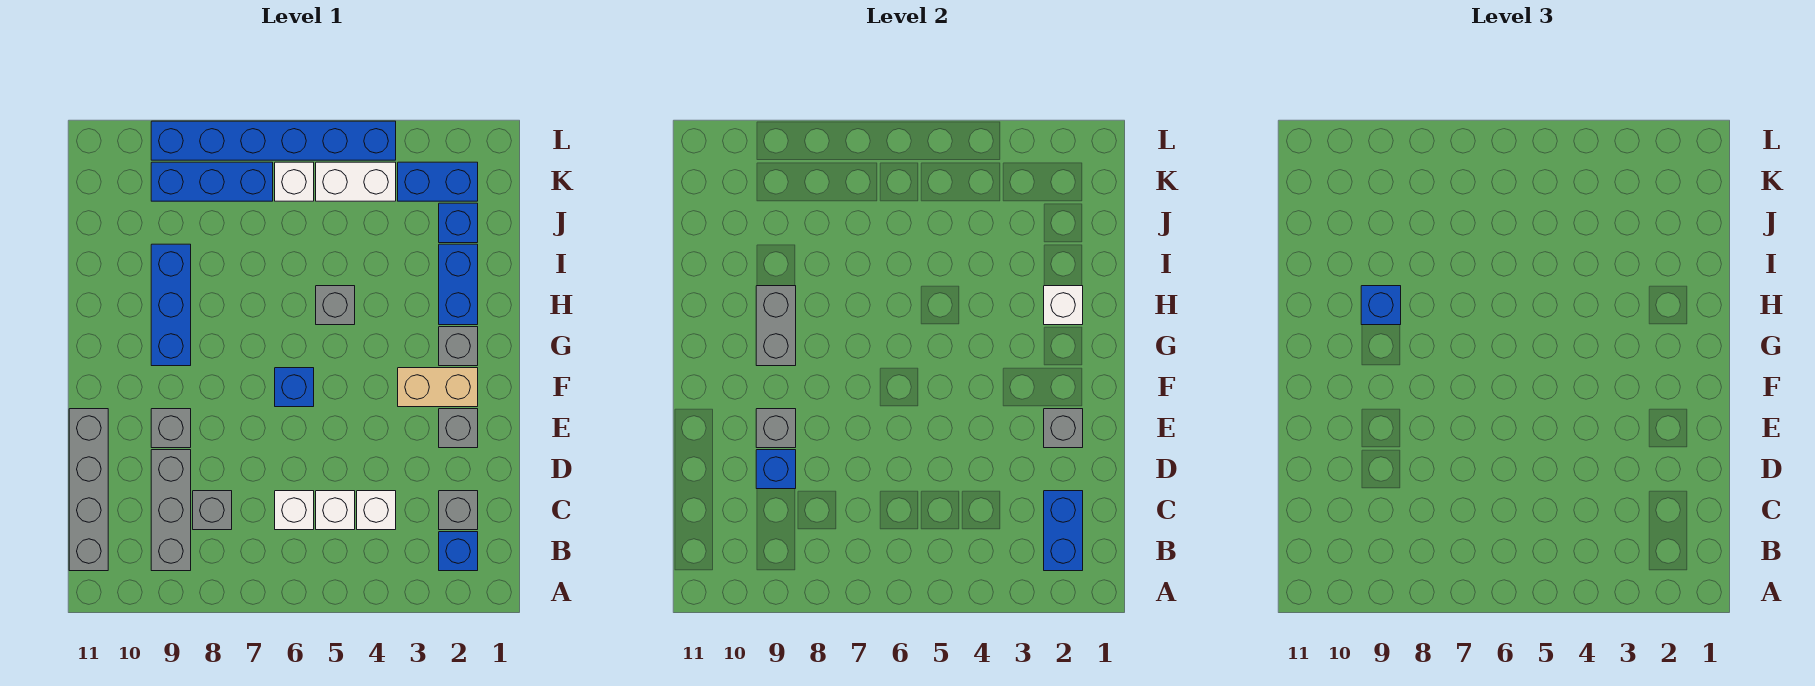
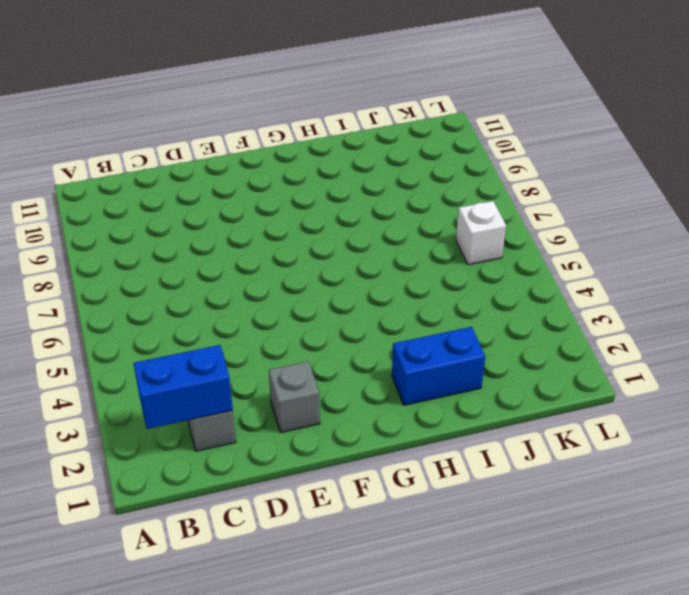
none -> blue brick B2 level 1
none -> grey brick B9:D9 level 1
none -> grey brick B11:E11 level 1

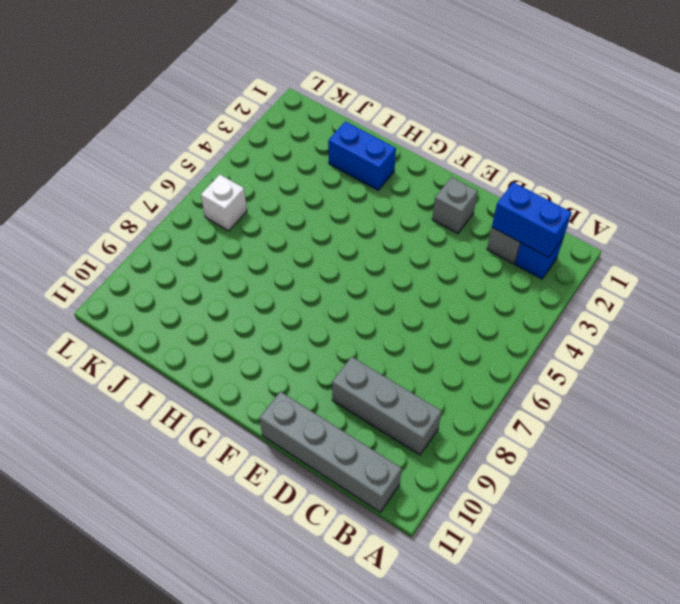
none -> white brick C4 level 1
none -> white brick C5 level 1
none -> white brick C6 level 1

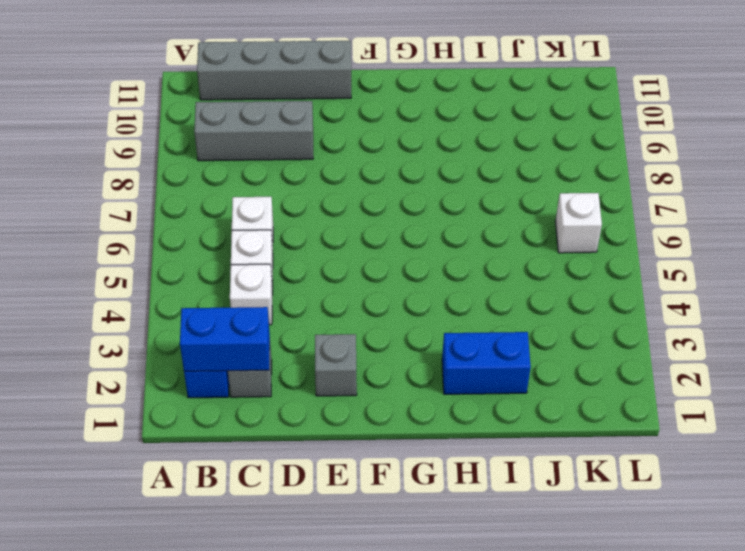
none -> grey brick C8 level 1
none -> grey brick E9 level 1
none -> tan brick F2:F3 level 1

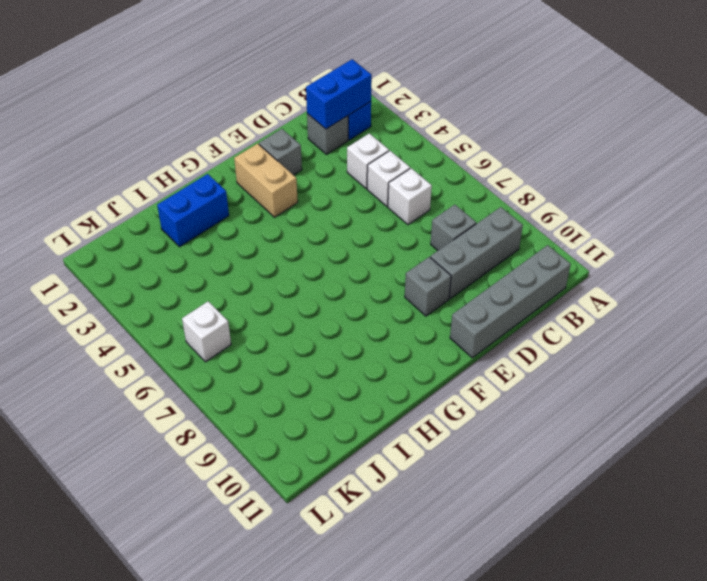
none -> blue brick F6 level 1
none -> grey brick G2 level 1
none -> blue brick G9:I9 level 1

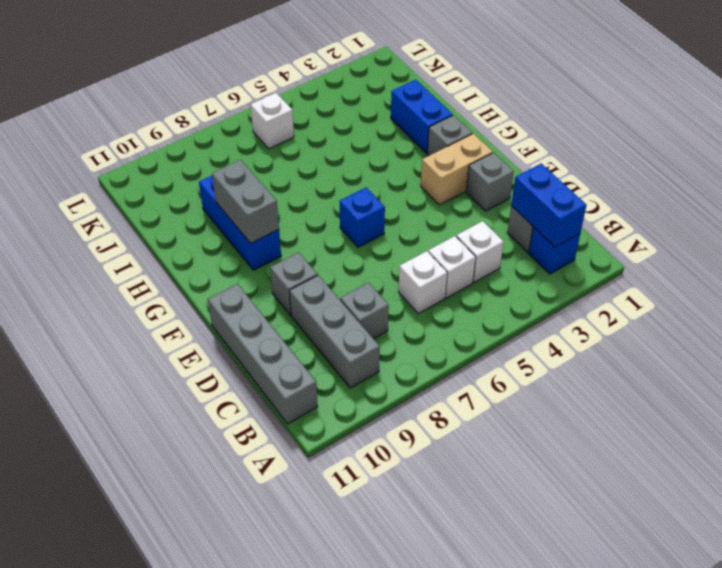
none -> grey brick H5 level 1
none -> blue brick J2 level 1
none -> blue brick K2:K3 level 1

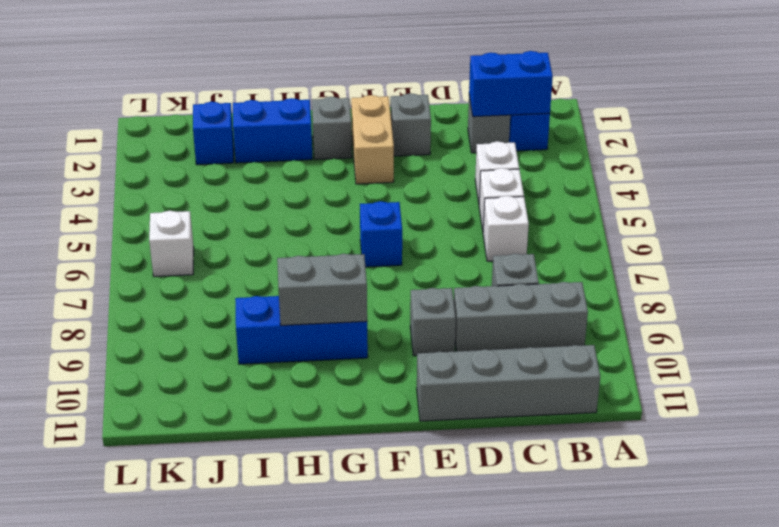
none -> grey brick H5 level 1
none -> blue brick K2:K3 level 1
none -> white brick K4:K5 level 1

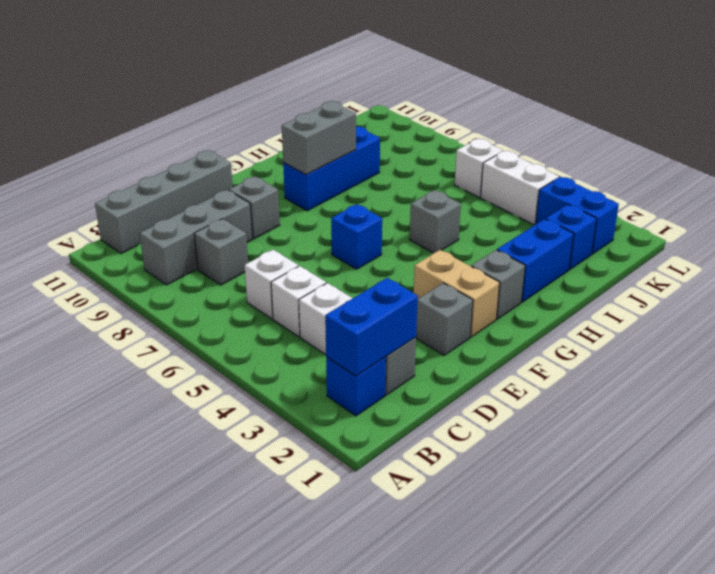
none -> blue brick K7:K9 level 1
none -> blue brick L4:L9 level 1
none -> blue brick D9 level 2

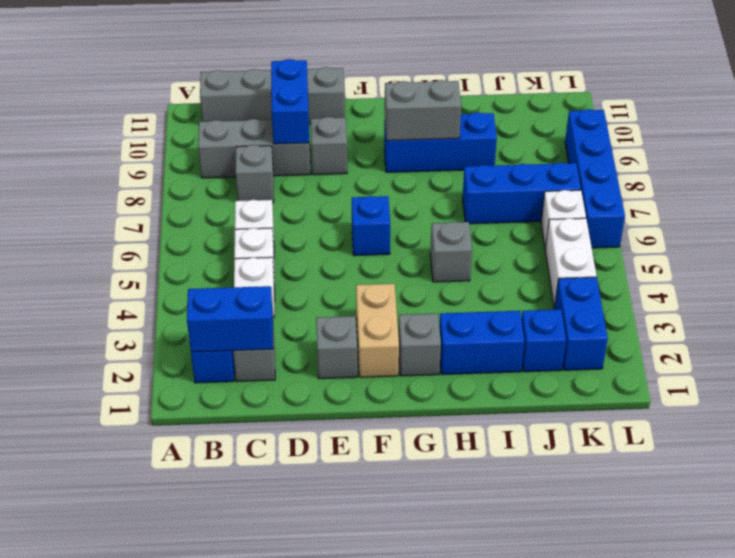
blue brick D9:D10 level 2 -> blue brick D9 level 2
blue brick I7:K7 level 1 -> blue brick K7:K9 level 1
blue brick L6:L9 level 1 -> blue brick L4:L9 level 1
none -> grey brick E2 level 2
none -> grey brick E9 level 2
none -> white brick H2 level 2

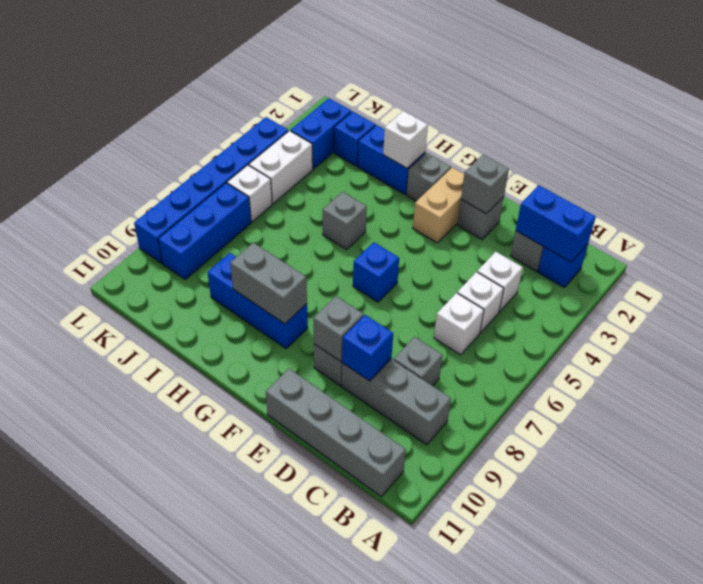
none -> blue brick H9 level 3

